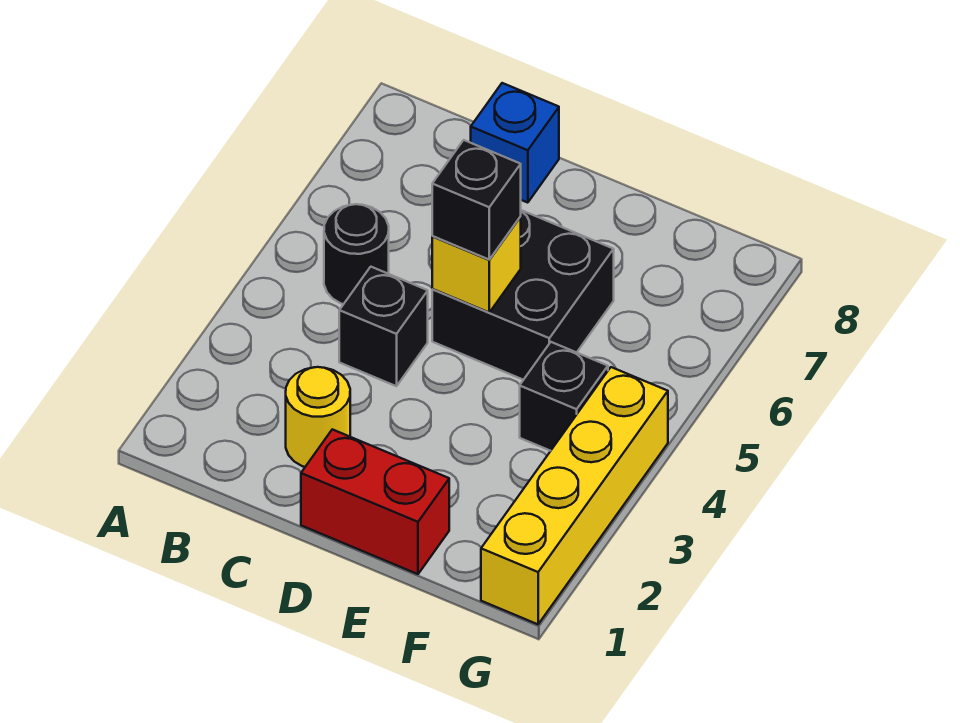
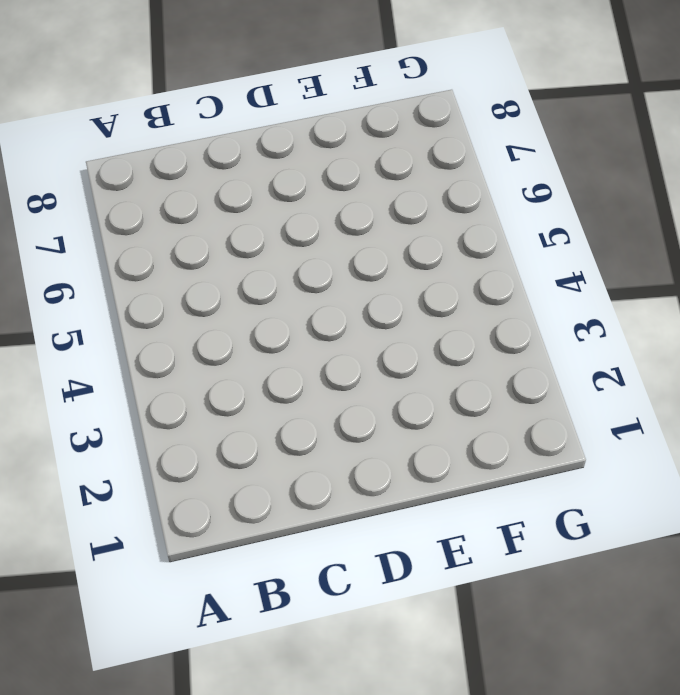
none -> black round brick B5 level 1
none -> yellow round brick C2 level 1

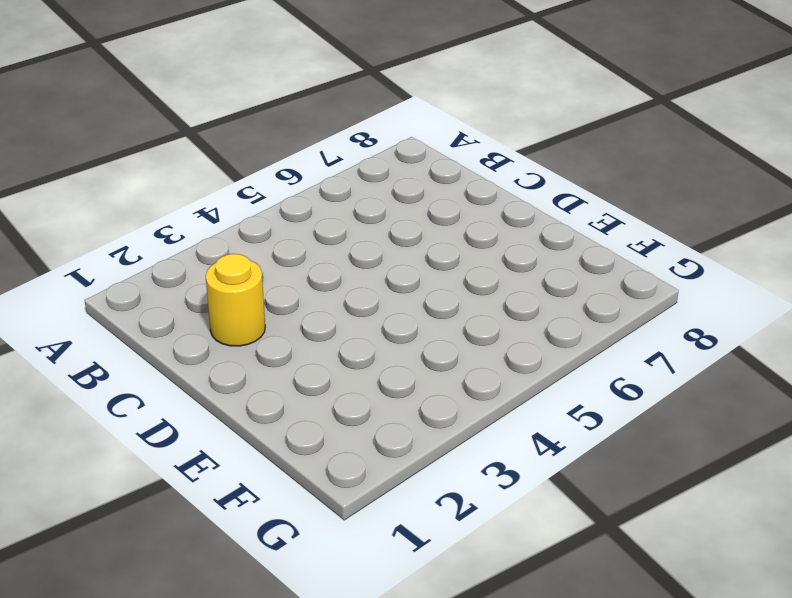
none -> black round brick B5 level 1
none -> black brick C4 level 1

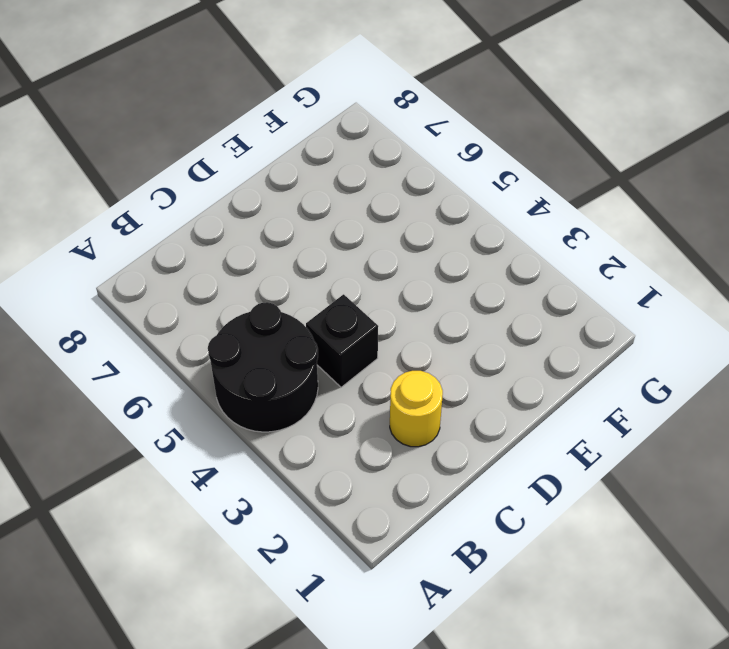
black round brick A4:B5 level 1 -> black round brick B5 level 1
none -> blue brick C8 level 1
none -> red brick D1:E1 level 1

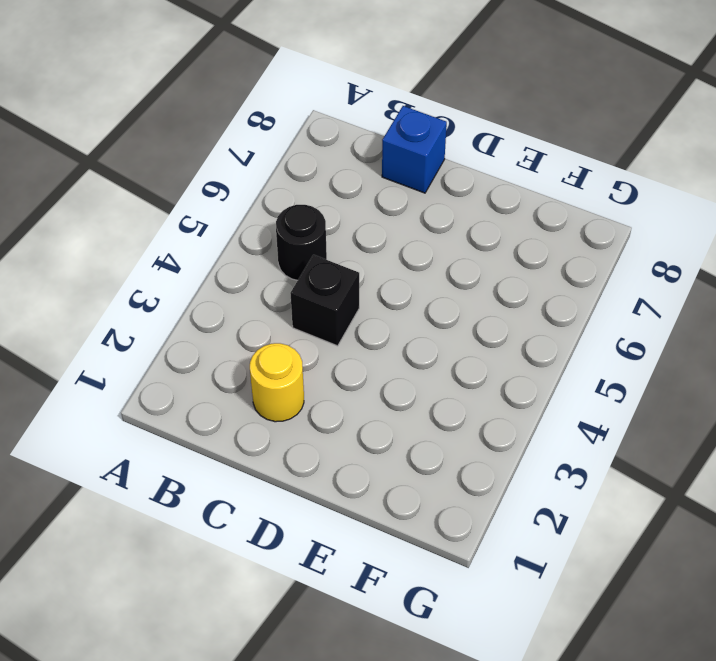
none -> red brick D1:E1 level 1
none -> black brick D5:E6 level 1

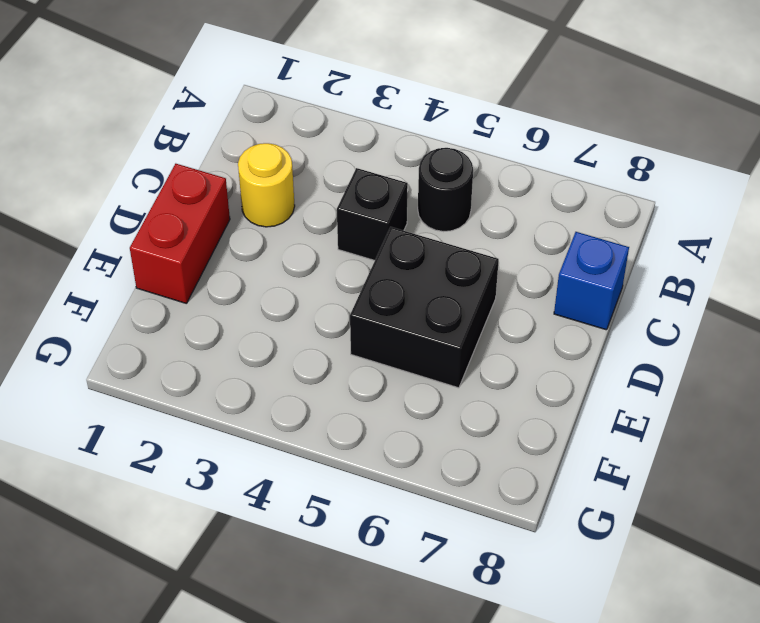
none -> black brick F4 level 1
none -> yellow brick G1:G4 level 1

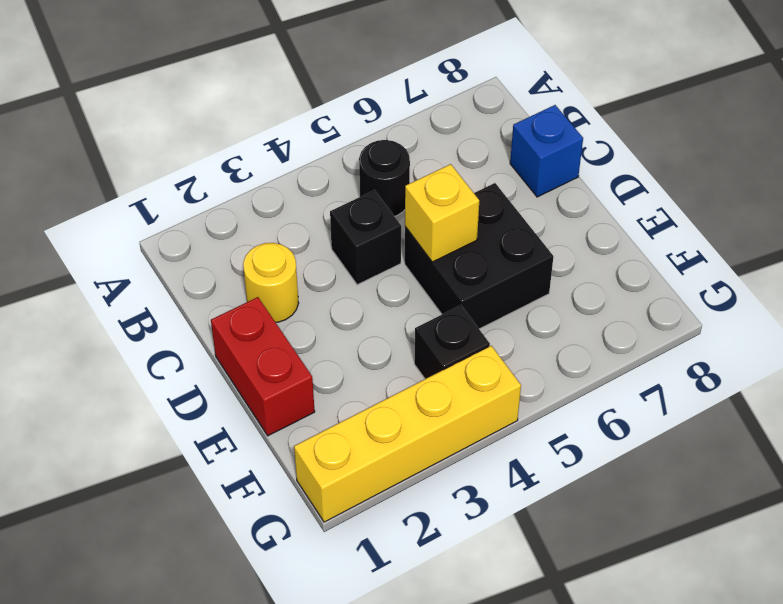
none -> black brick D5 level 3

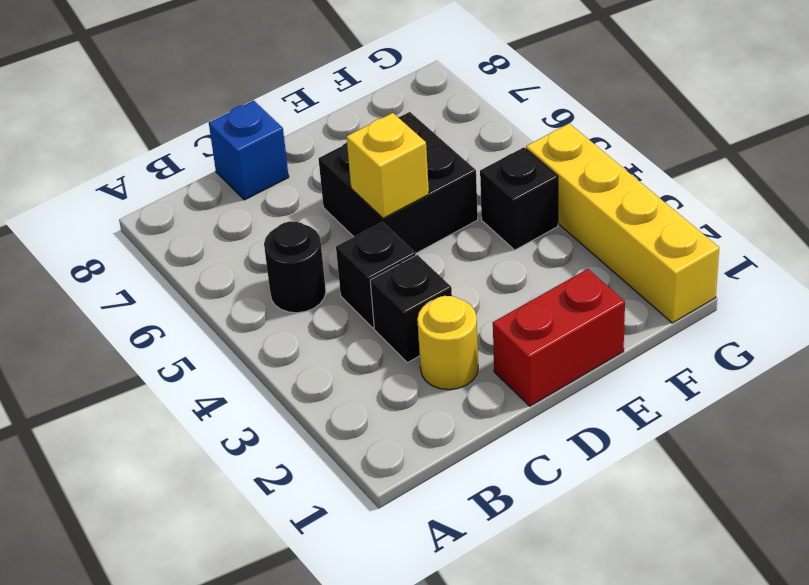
black brick C3 level 1 -> black brick D5 level 3

